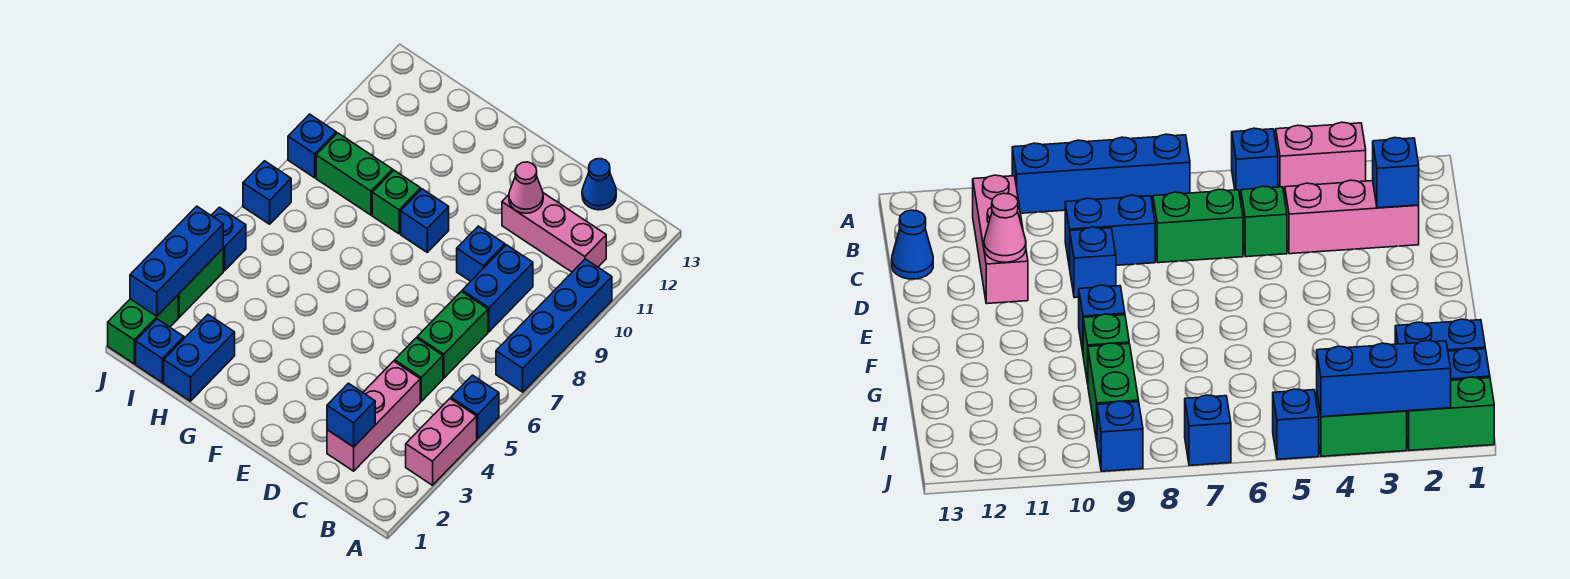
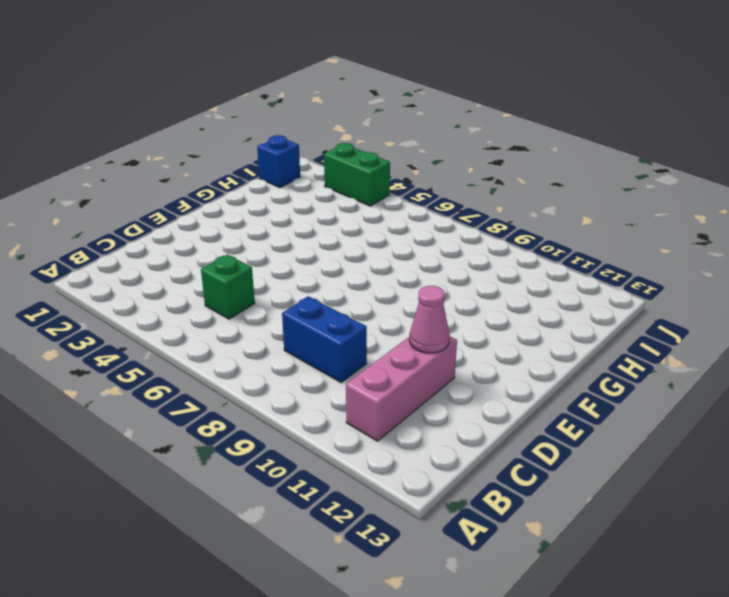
none -> pink brick A3:A4 level 1
none -> blue brick A5 level 1
none -> blue brick A7:A10 level 1

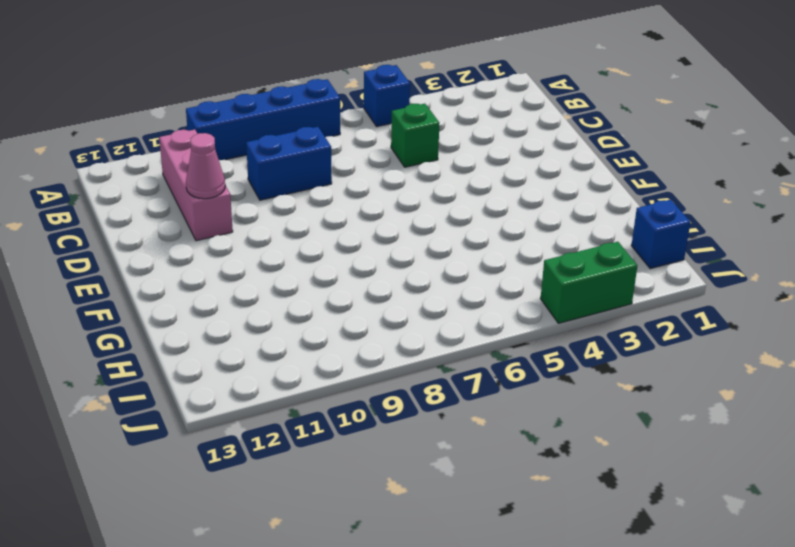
none -> pink brick A3:A4 level 1
none -> pink brick C2:C4 level 1
none -> green brick C6:C7 level 1

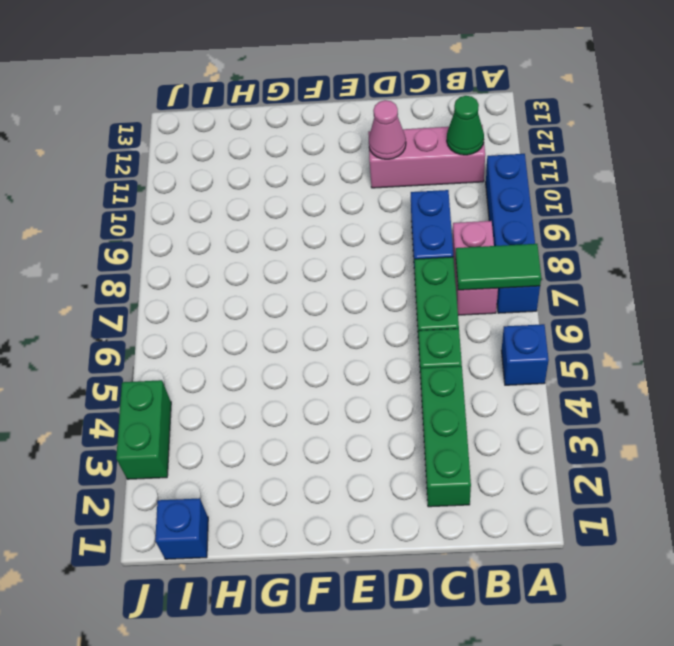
green tile A7:B7 level 2 -> none
pink brick B7:B8 level 1 -> pink brick A3:A4 level 1
green cone B11 level 2 -> none
green brick C2:C4 level 1 -> pink brick C2:C4 level 1
none -> blue cone C13 level 1
none -> blue brick D9 level 1
none -> blue brick F9 level 1

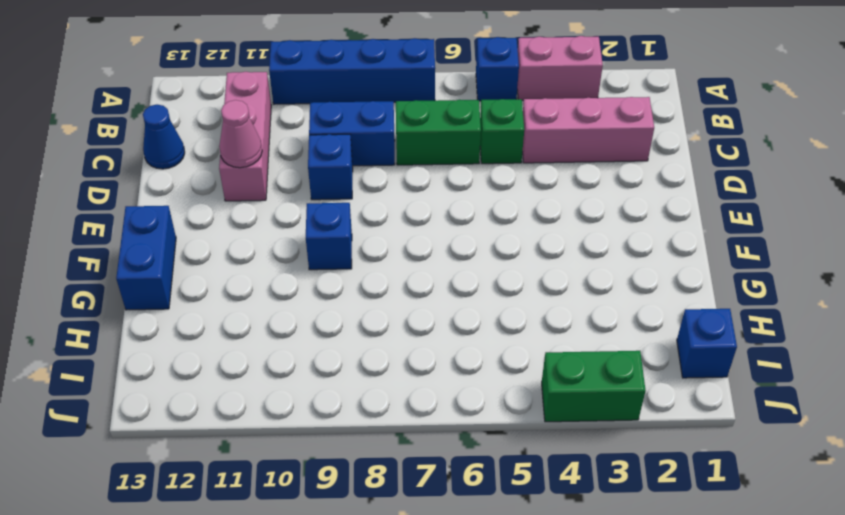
blue brick F13:G13 level 1 -> blue brick H1:H2 level 1
none -> green brick G9 level 1
none -> green brick H9:I9 level 1
none -> green brick J1:J2 level 1

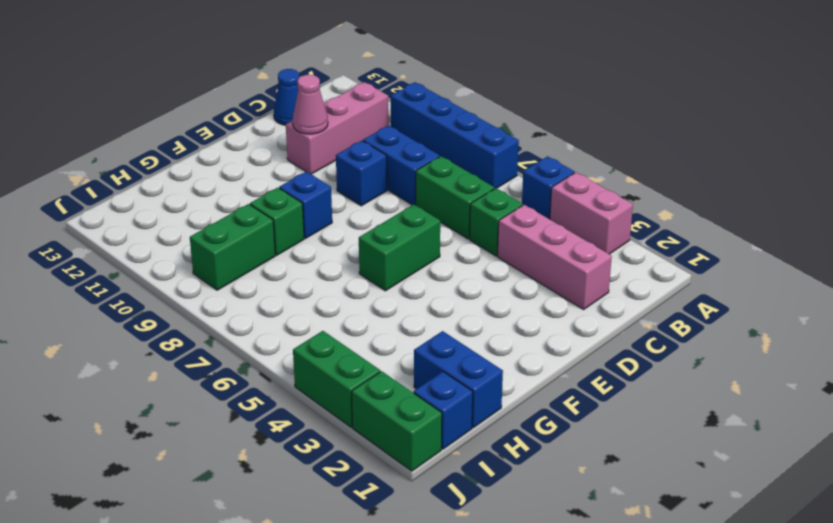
green brick E6:F6 level 1 -> none
none -> blue brick J5 level 1
none -> blue brick J7 level 1
none -> blue brick J9 level 1

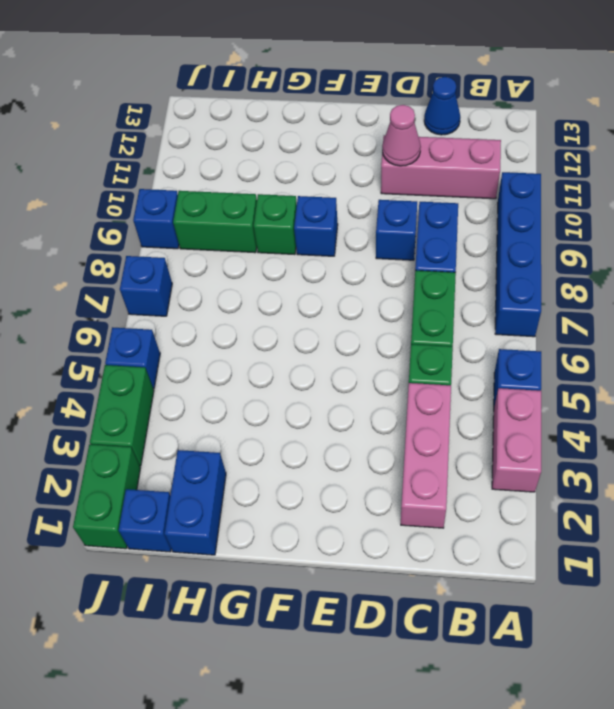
none -> blue brick C2 level 2
none -> blue brick J2:J4 level 2

